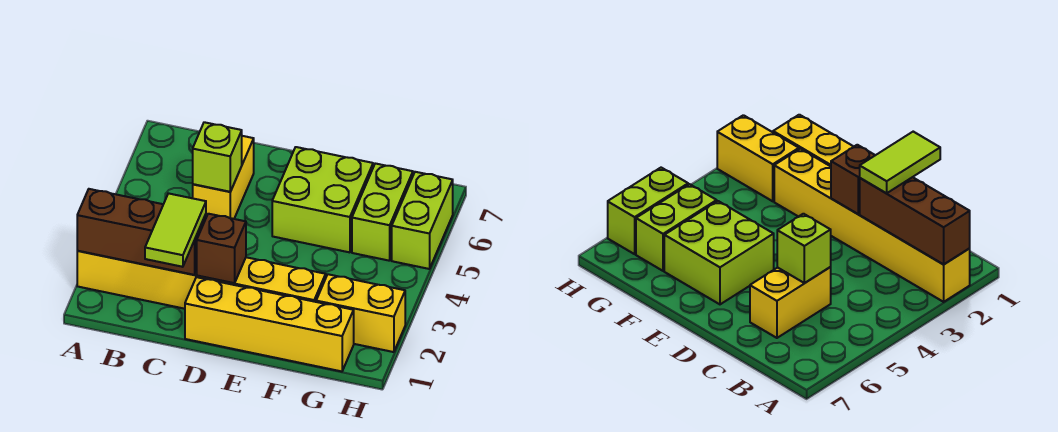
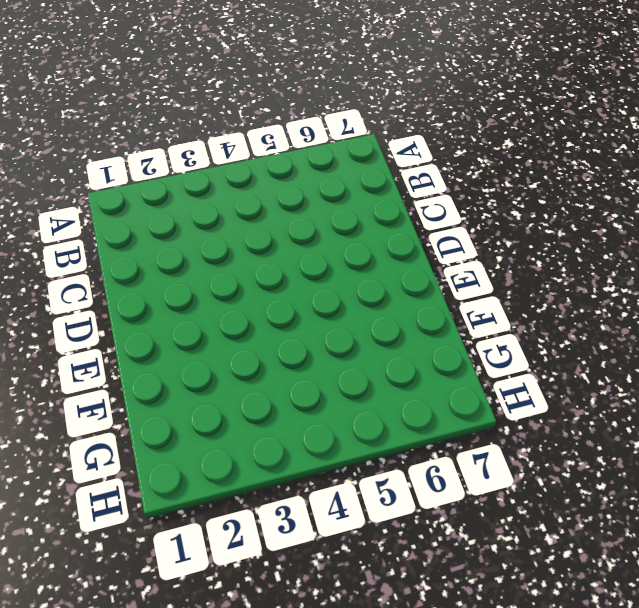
none -> yellow brick A2:F2 level 1
none -> yellow brick C5:C6 level 1

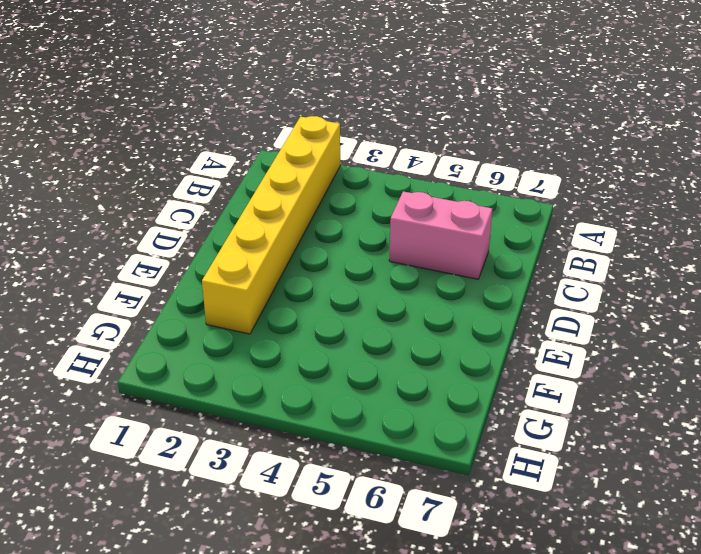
pink brick C5:C6 level 1 -> yellow brick C5:C6 level 1
none -> yellow brick D1:G1 level 1
none -> lime brick E5:F6 level 1

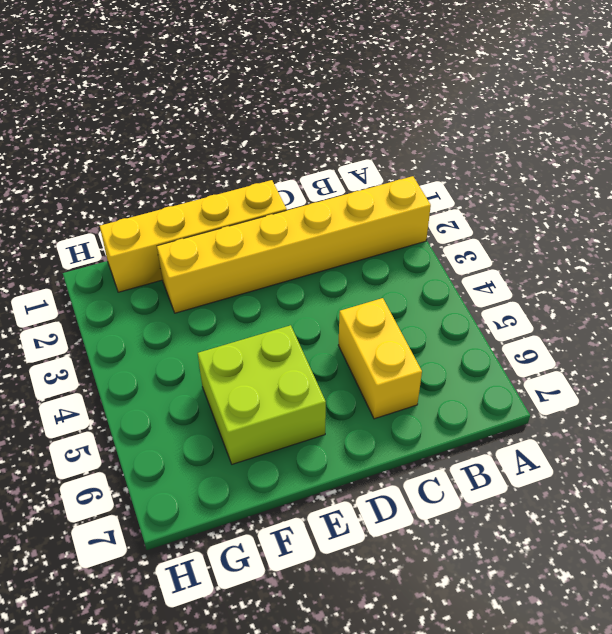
none -> yellow brick G2:H2 level 1
none -> lime brick G5:G6 level 1

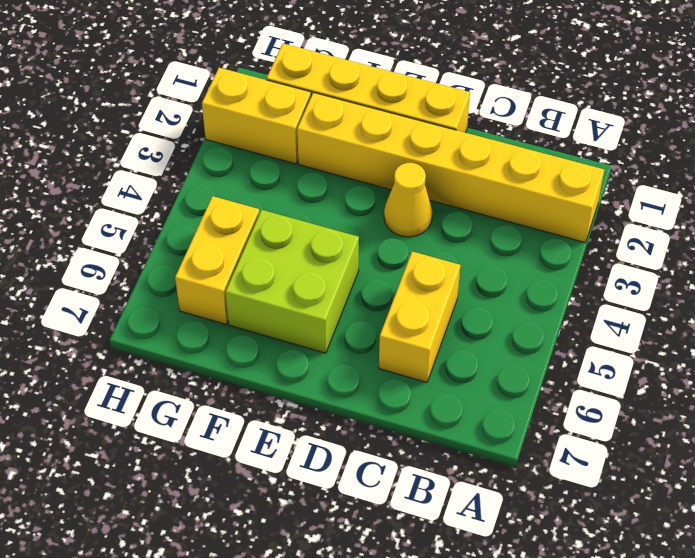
yellow cone D3 level 1 -> none
yellow brick G5:G6 level 1 -> lime brick G5:G6 level 1
none -> lime brick H5:H6 level 1
none -> brown brick A2:C2 level 2

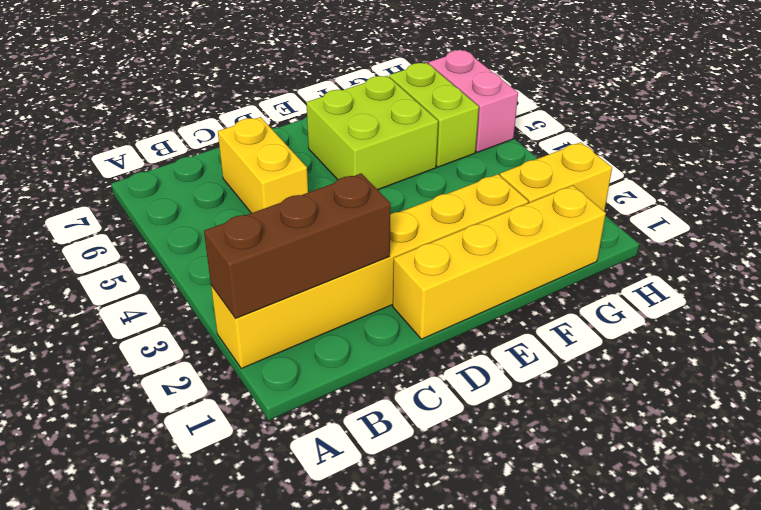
pink brick H5:H6 level 1 -> lime brick H5:H6 level 1
none -> lime brick C5 level 2
none -> brown brick D2 level 2

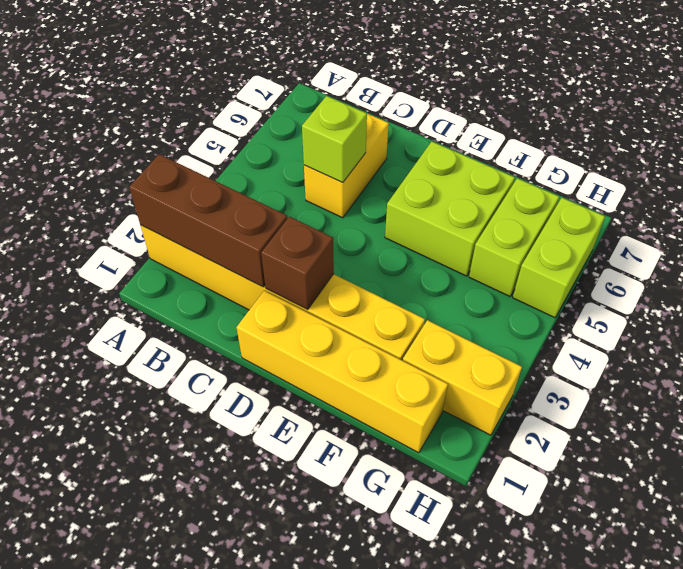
none -> lime tile C1:C2 level 3

